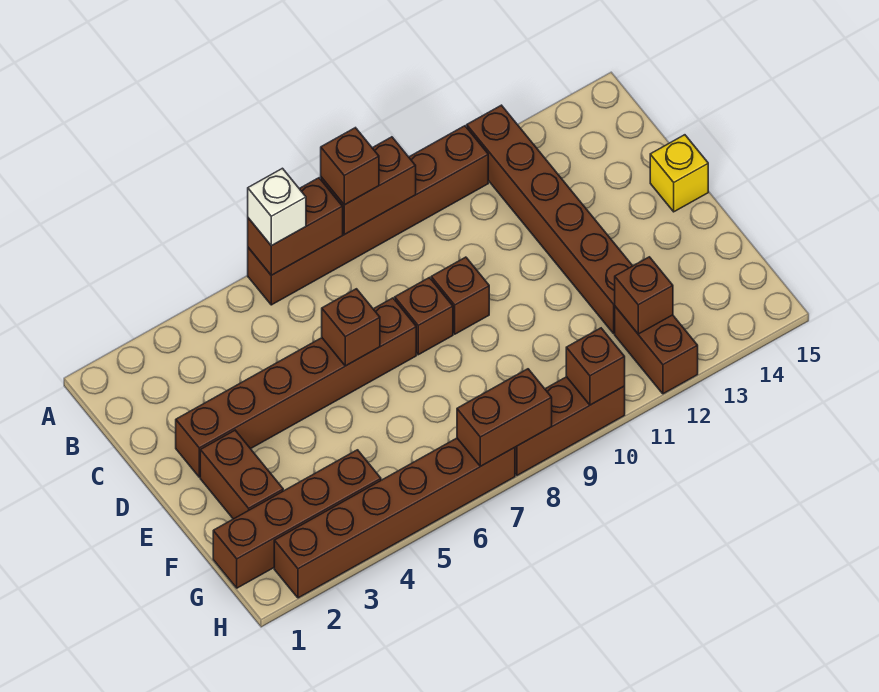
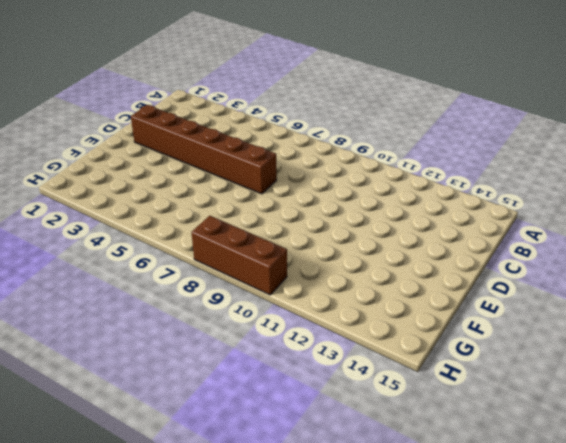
none -> brown brick A6:A11 level 1
none -> brown brick A12:F12 level 1
none -> brown brick D8 level 1

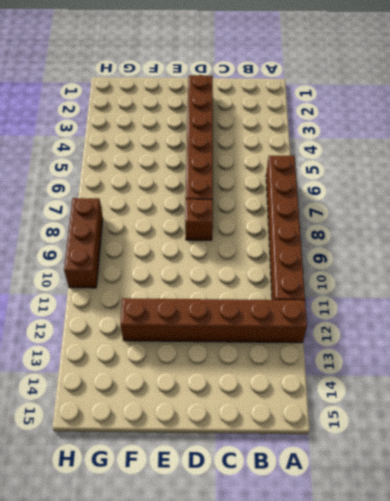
none -> brown brick D9 level 1
none -> yellow brick D15 level 1
none -> brown brick E2:F2 level 1

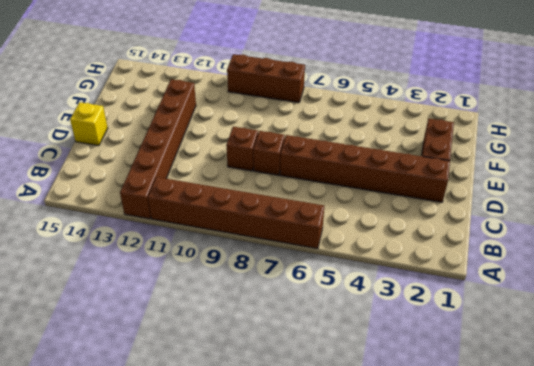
none -> brown brick G1:G4 level 1
none -> brown brick G12:H12 level 1
none -> brown brick H2:H7 level 1

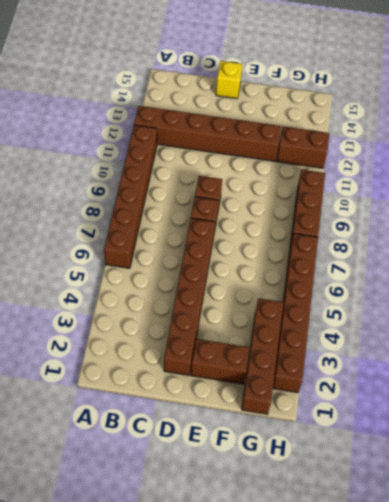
none -> brown brick A6:A7 level 2
none -> brown brick A8:A9 level 2
none -> brown brick D6 level 2

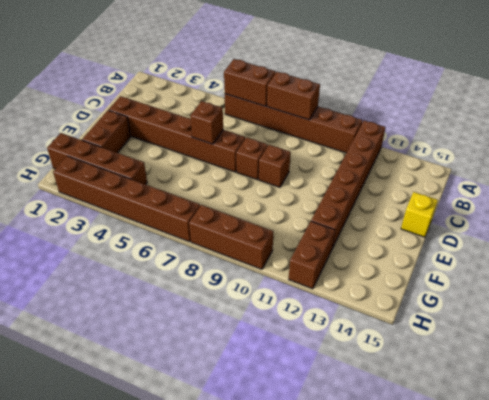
none -> brown brick G12 level 2
none -> brown brick H7:H8 level 2
none -> brown brick H10 level 2

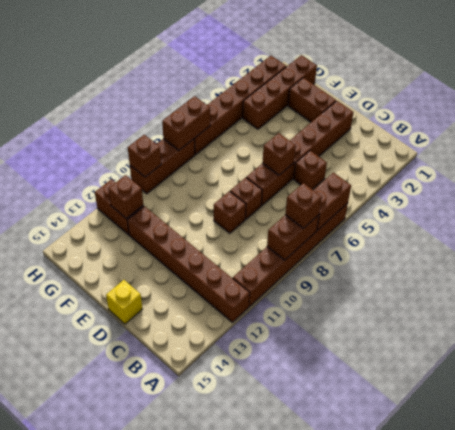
brown brick C5 level 1 -> none
none -> white brick A6 level 3

